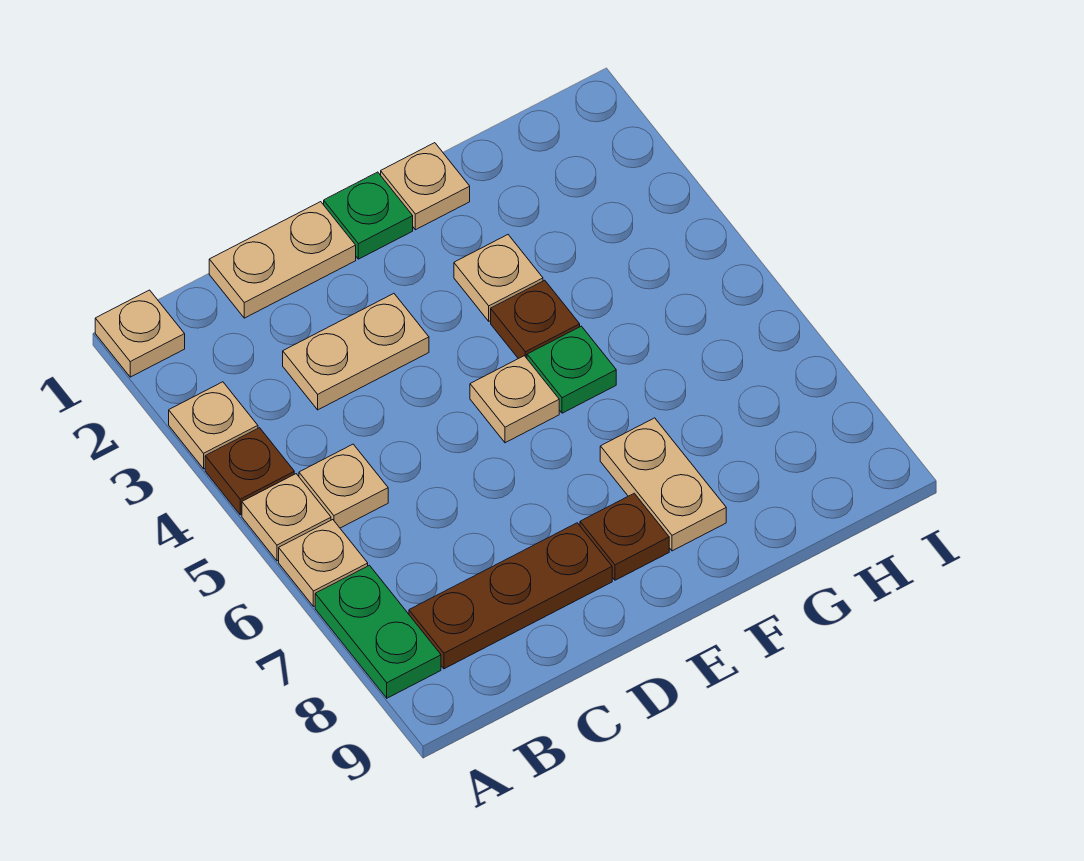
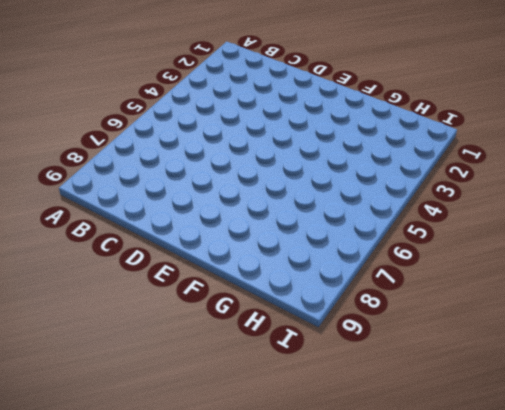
none -> tan plate A1 level 1
none -> tan plate A3 level 1
none -> brown plate A4 level 1

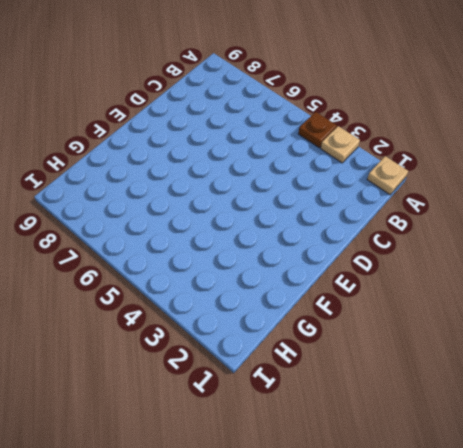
none -> tan plate A5 level 1
none -> tan plate A6 level 1
none -> green plate A7:A8 level 1

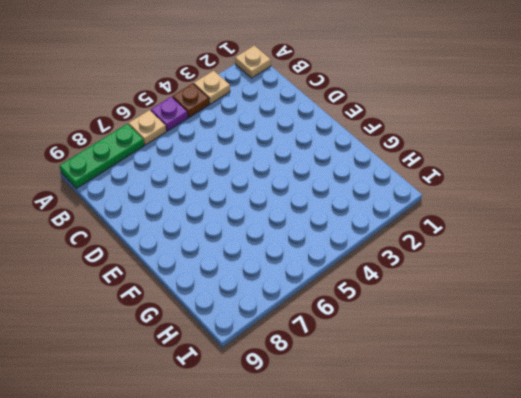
purple plate A5 level 1 -> tan plate A5 level 1
green plate A7:A9 level 1 -> green plate A7:A8 level 1
none -> tan plate B5 level 1
none -> brown plate B8:D8 level 1
none -> tan plate C1:D1 level 1

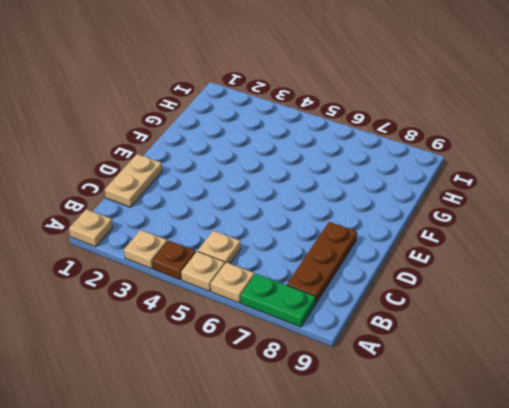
none -> tan plate C3:D3 level 1
none -> green plate E1 level 1
none -> tan plate E5 level 1

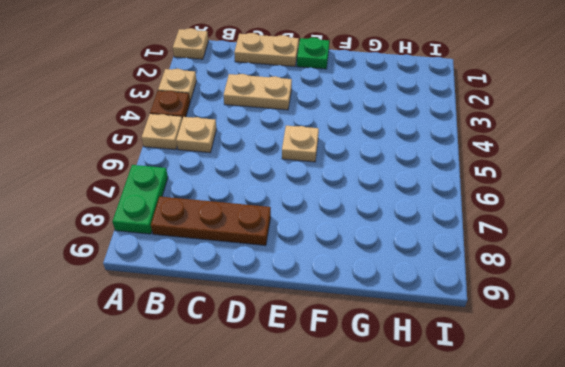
none -> tan plate A6 level 1
none -> brown plate E8 level 1
none -> tan plate F1 level 1

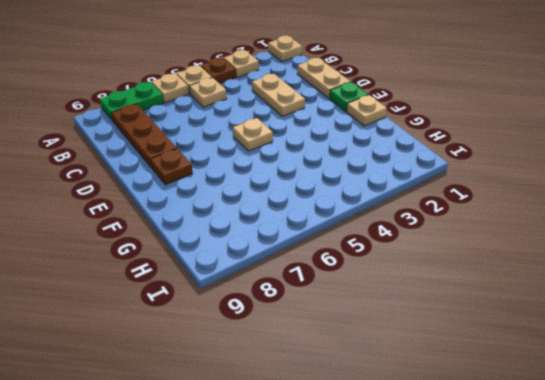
none -> tan plate F3 level 1
none -> brown plate F4 level 1
none -> green plate F5 level 1

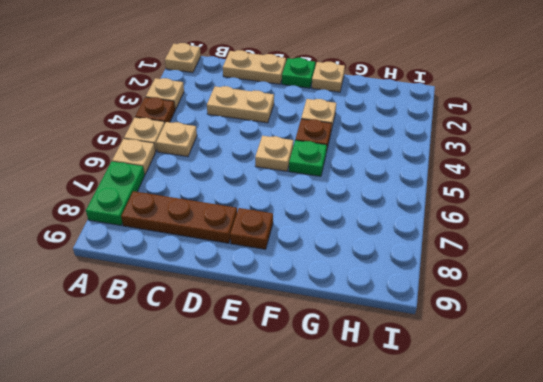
none -> tan plate F7:F8 level 1

